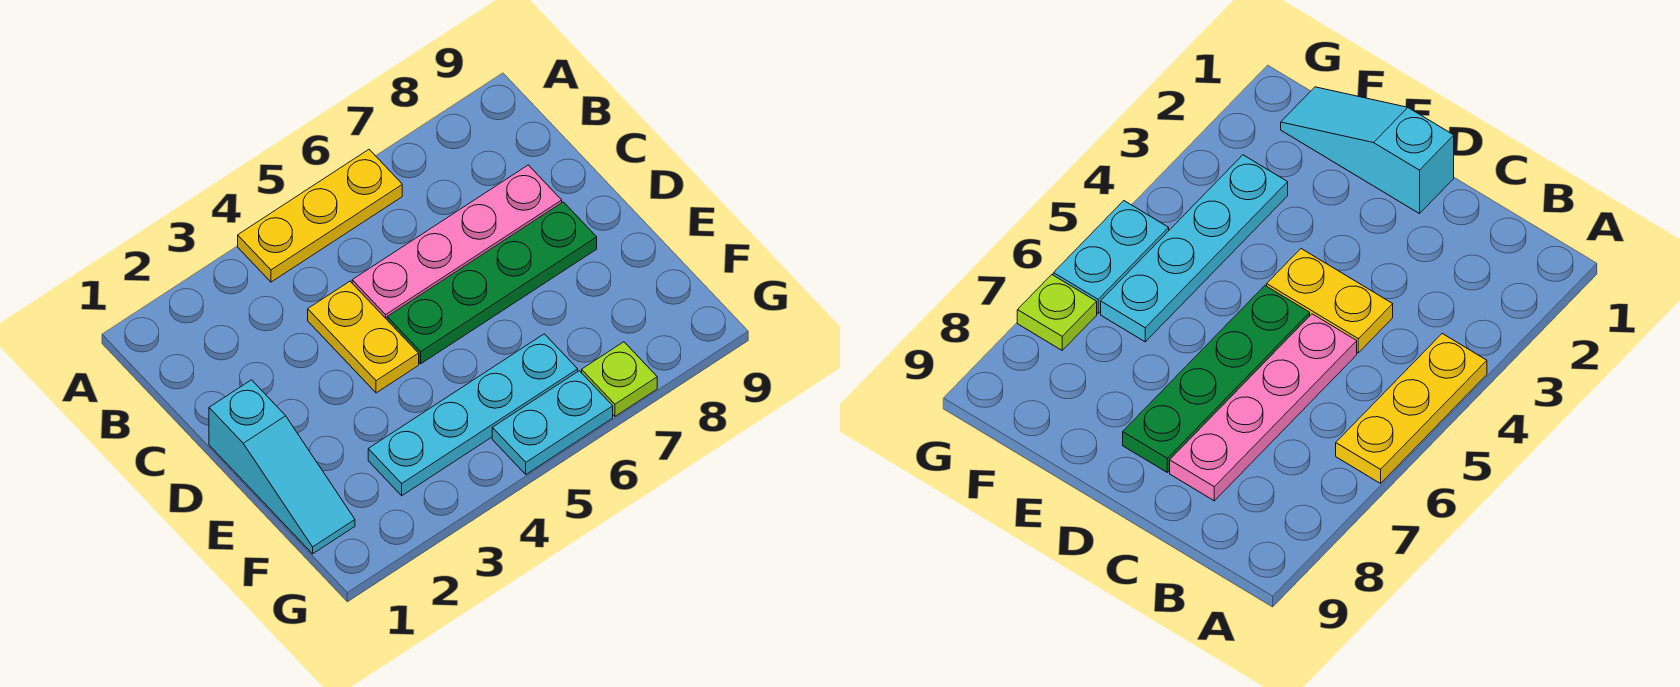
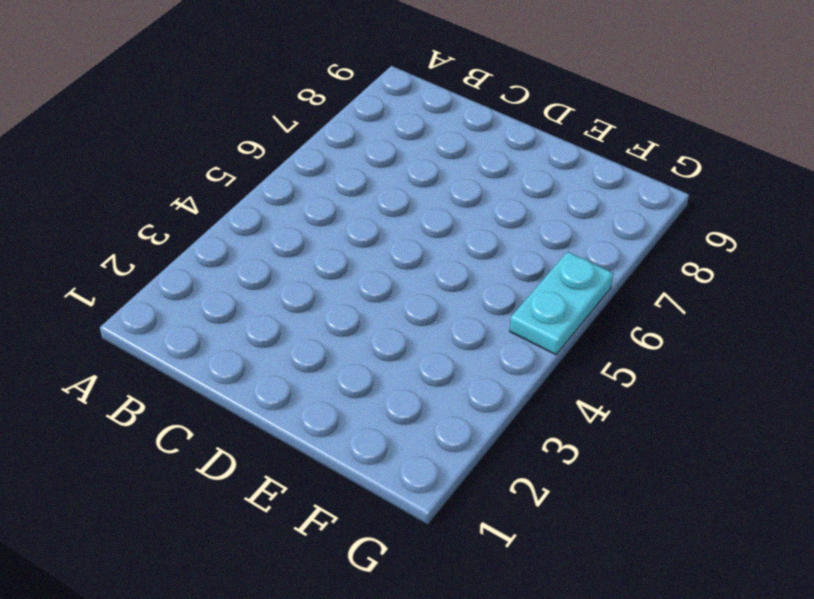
none -> yellow plate A4:A6 level 1
none -> yellow plate C4:D4 level 1

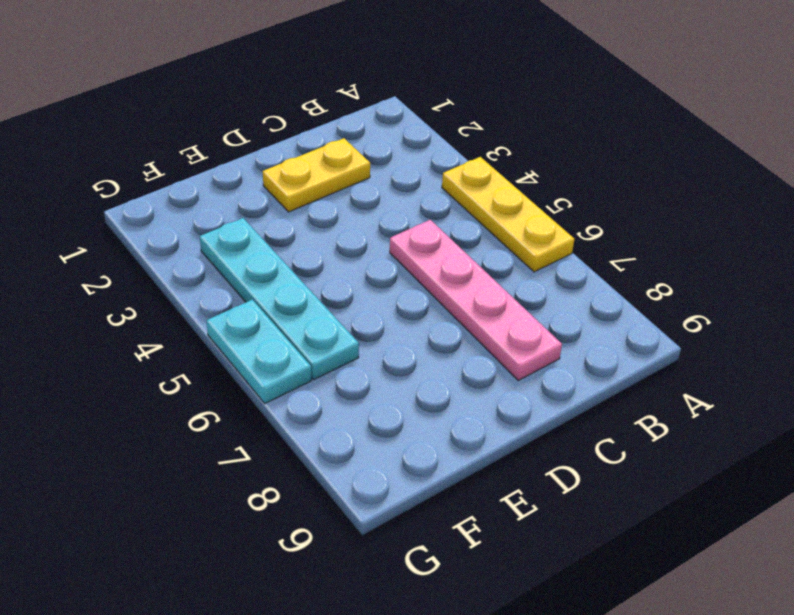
yellow plate C2:D2 level 1 -> yellow plate C4:D4 level 1
none -> cyan slope D1:F1 level 1 top D
none -> green plate D5:D8 level 1

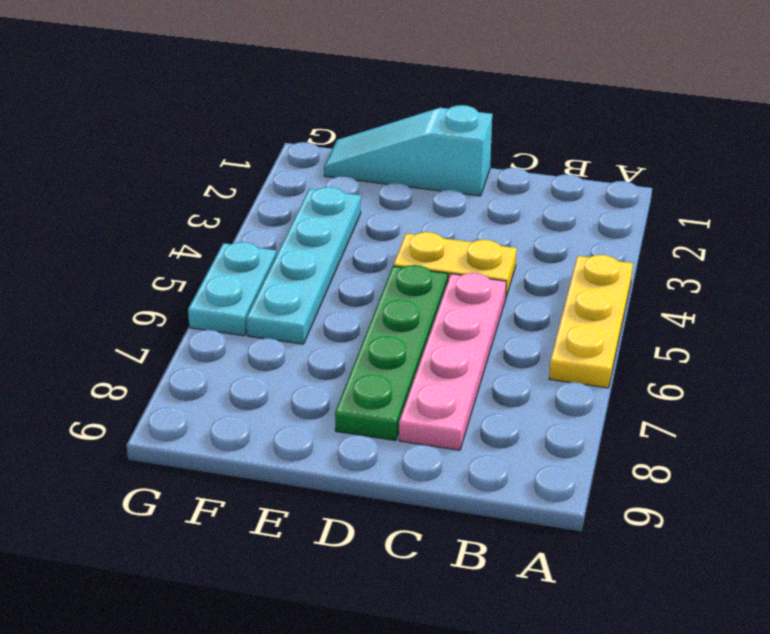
none -> lime plate G7 level 1

